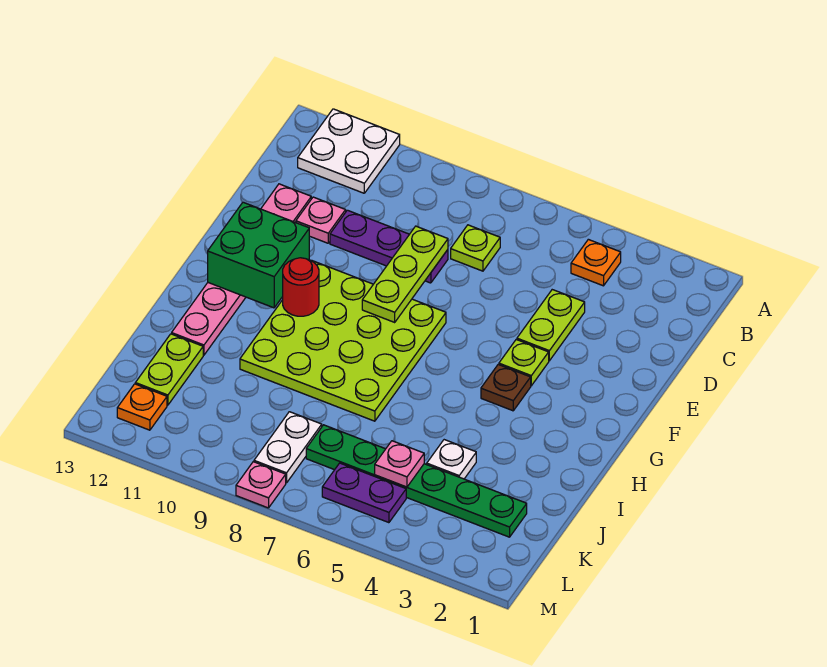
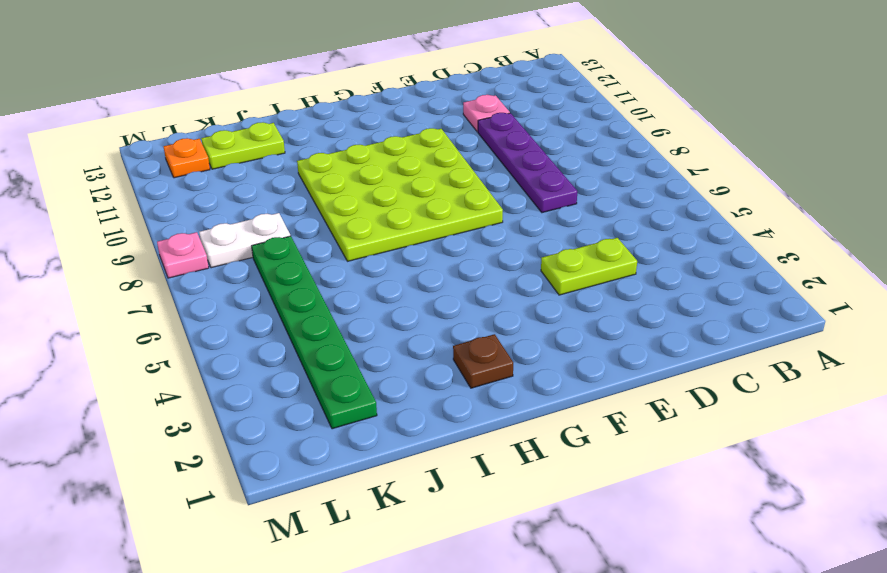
purple plate D7:D10 level 1 -> purple plate D8:D10 level 1
brown plate H2 level 1 -> brown plate G4 level 1
none -> white plate A11:B12 level 1
none -> orange plate B4 level 1
none -> lime plate C7 level 1

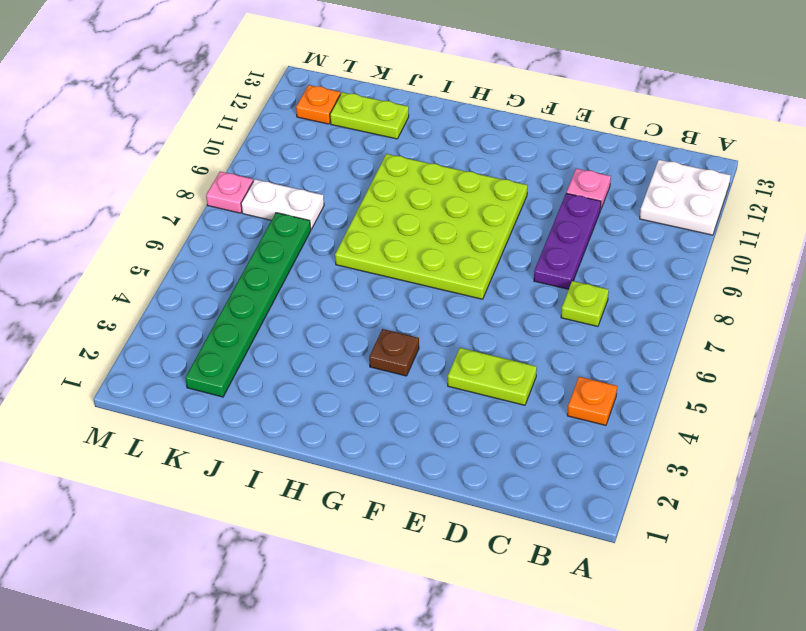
none -> pink plate D12:I12 level 1
none -> lime plate F4 level 1
none -> white plate J4 level 1

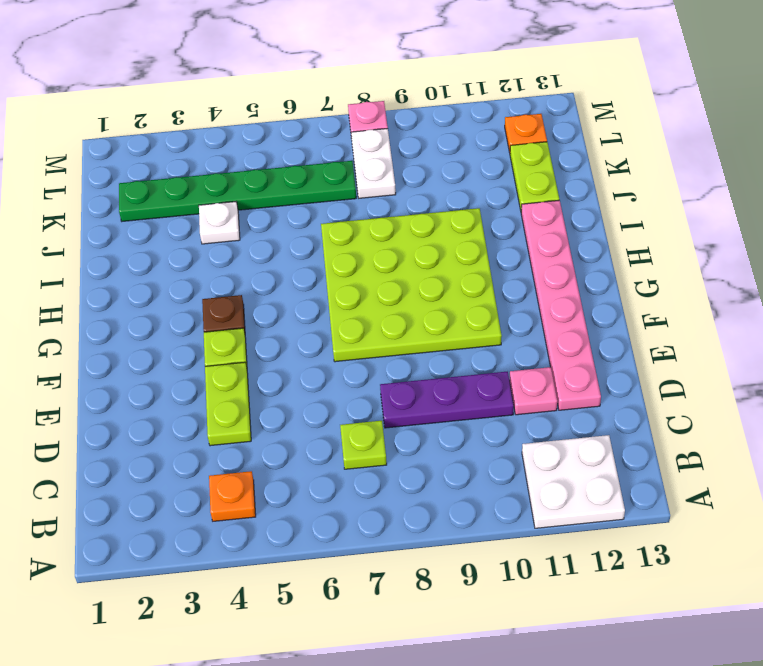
none -> purple plate L5:L6 level 1
none -> lime plate D8:F8 level 2
none -> green brick F11:G12 level 2

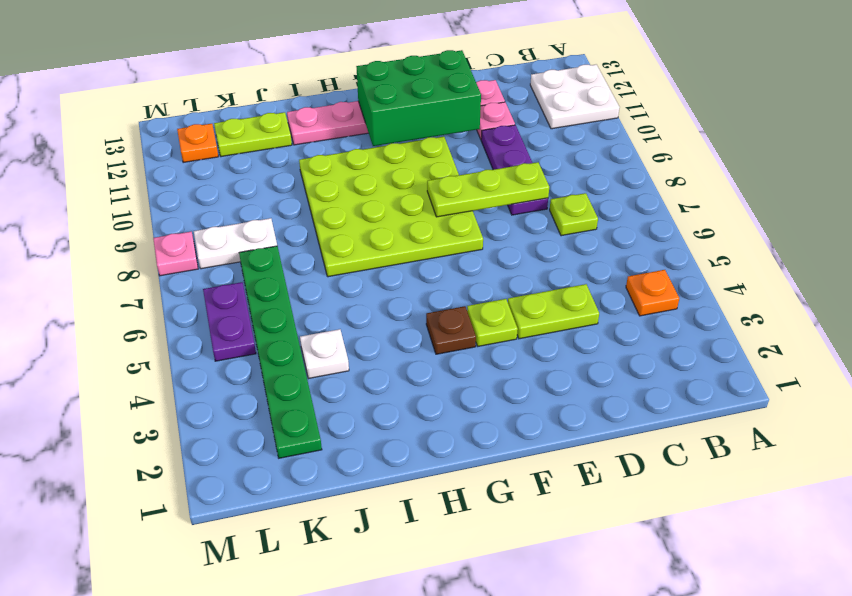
green brick E11:G12 level 2 -> green brick F11:G12 level 2
none -> red round brick G10 level 2
none -> pink plate K5 level 2

